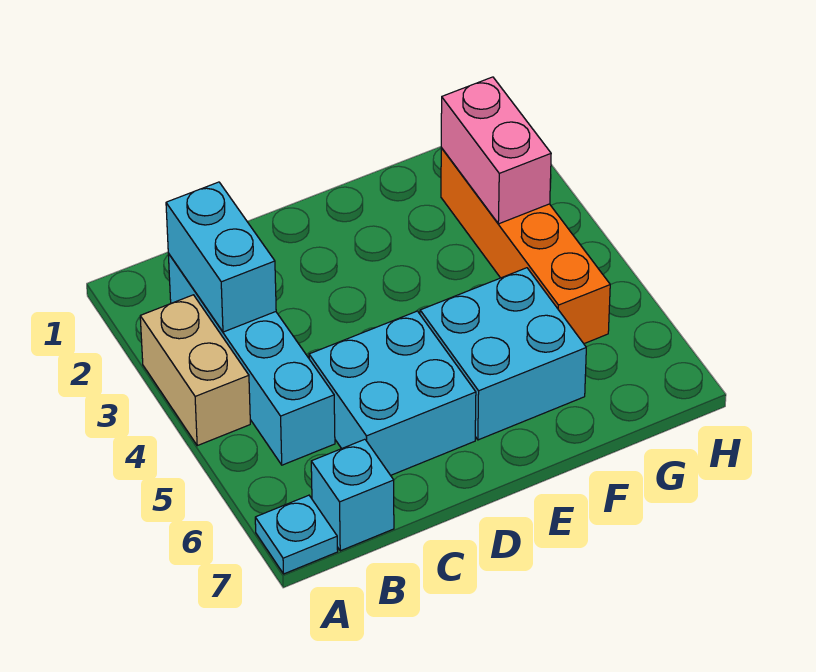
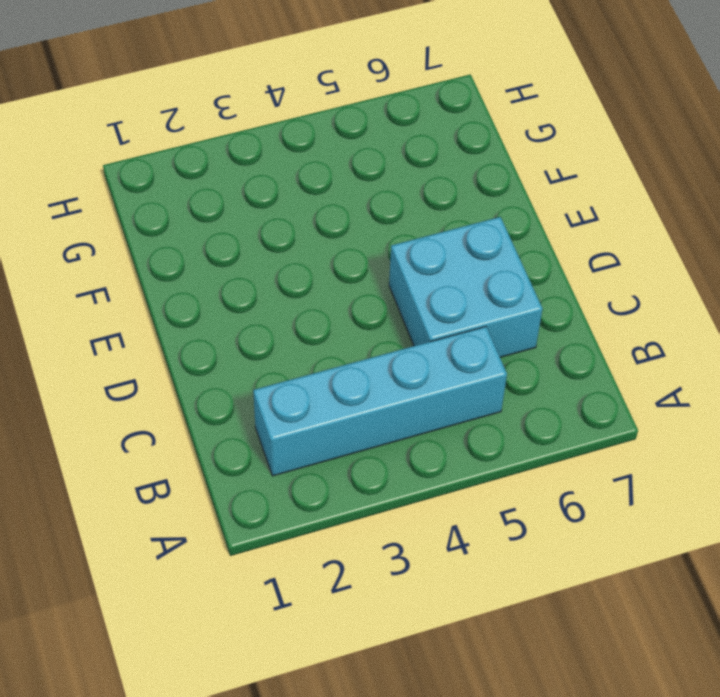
none -> tan brick A3:A4 level 1
none -> cyan plate A7 level 1

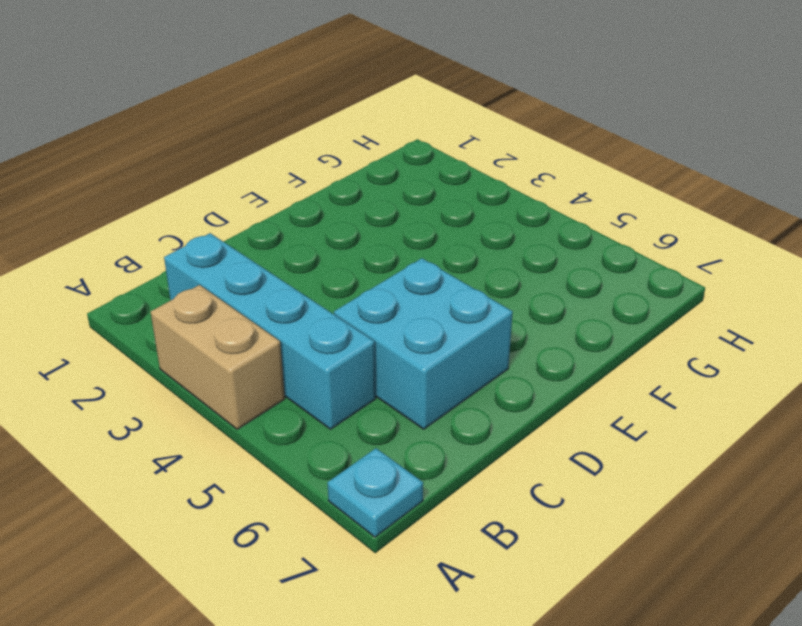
none -> cyan brick B7 level 1
none -> cyan brick E5:F6 level 1

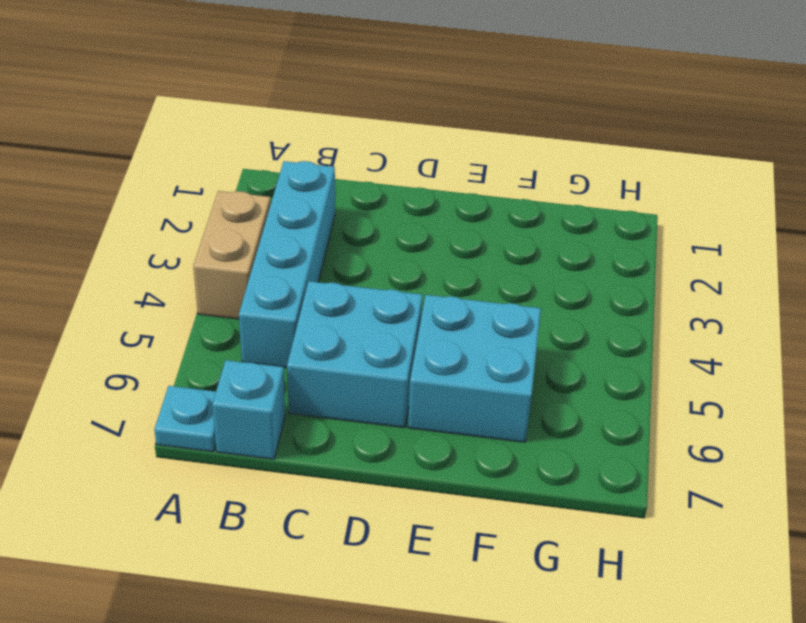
none -> orange brick G2:G5 level 1
none -> cyan brick B2:B3 level 2

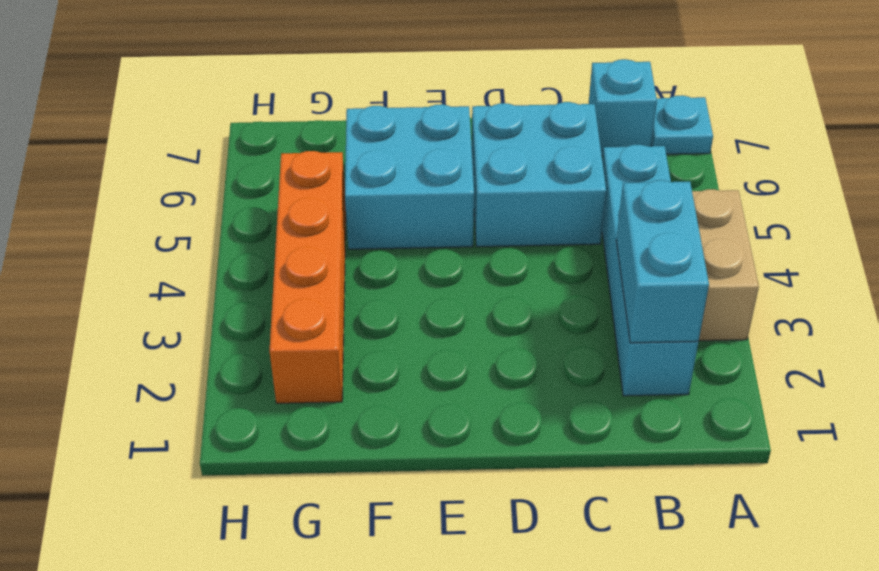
none -> pink brick G2:G3 level 2

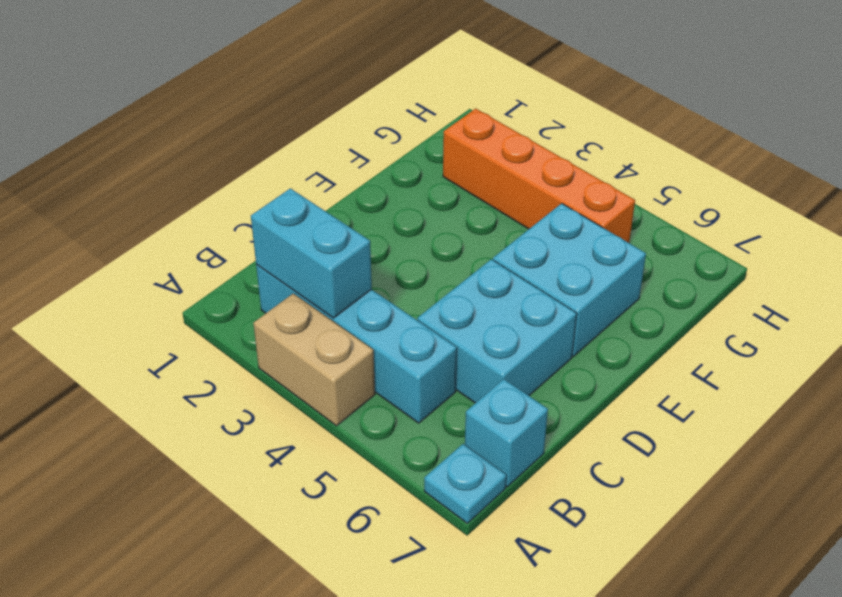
none -> pink brick G2:G3 level 2

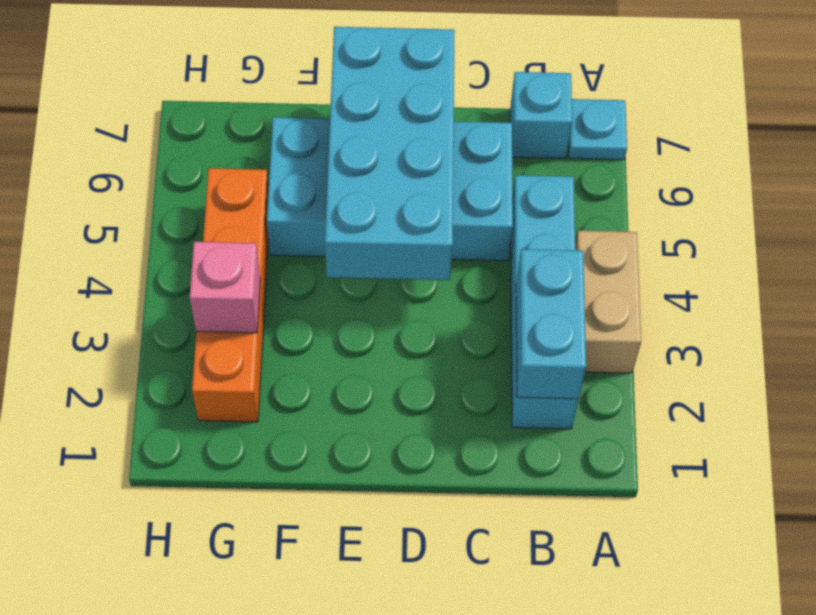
cyan brick D4:E7 level 2 -> none
pink brick G3 level 2 -> pink brick G2:G3 level 2

